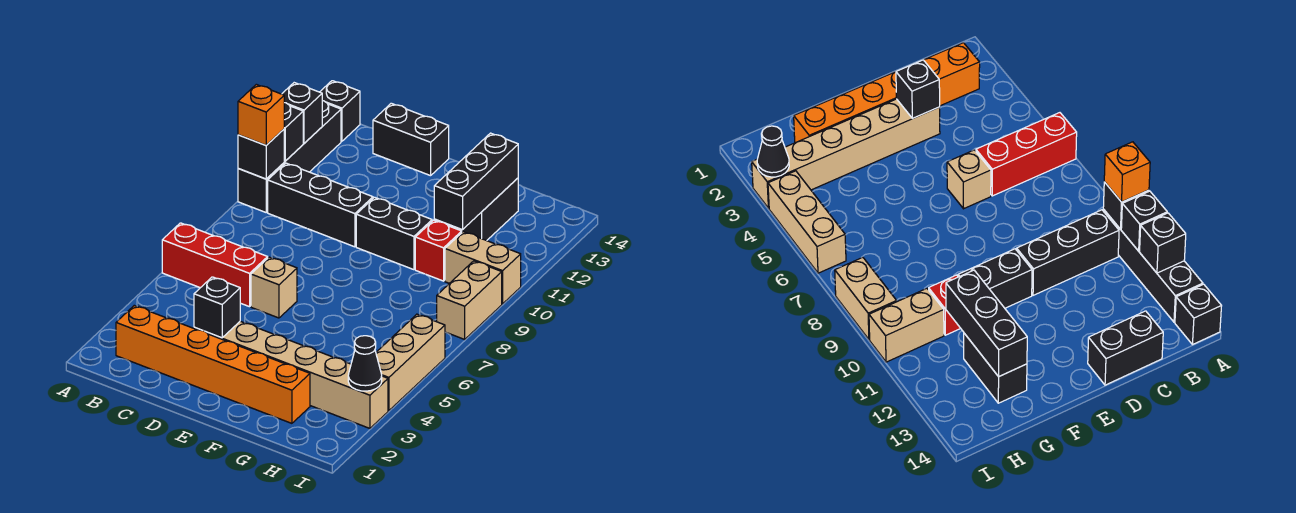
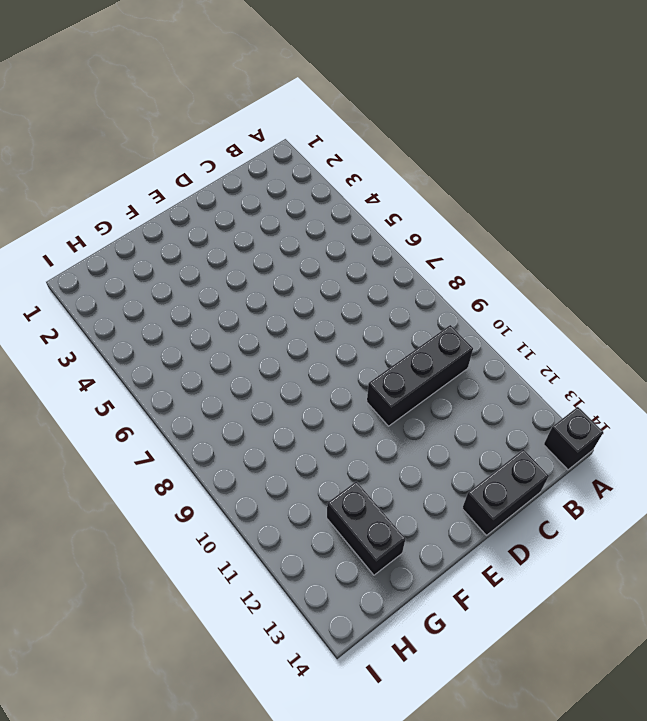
none -> red brick A6:C6 level 1
none -> black brick A10:A13 level 1
none -> orange brick B2:G2 level 1

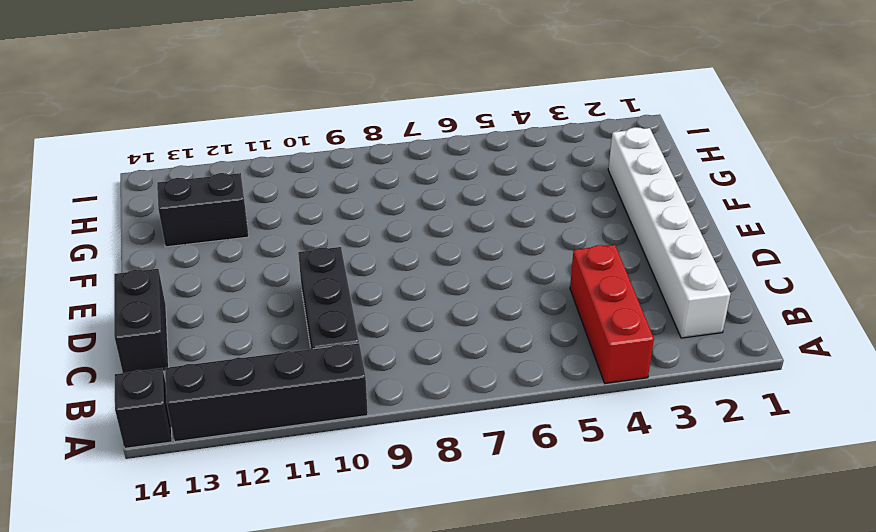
red brick A4:C4 level 1 -> red brick A6:C6 level 1
white brick B2:G2 level 1 -> orange brick B2:G2 level 1
none -> tan brick D3:I3 level 1
none -> tan brick D6 level 1
none -> black brick E10:F10 level 1

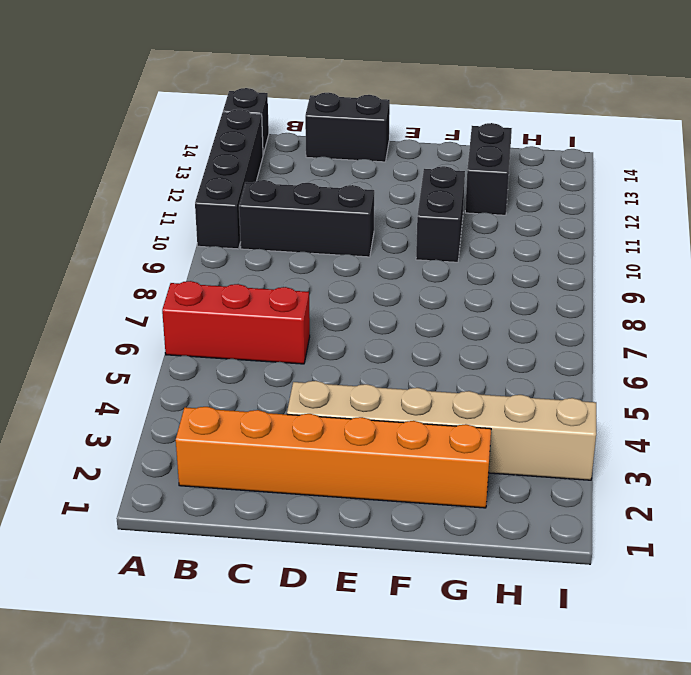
black brick F10:F11 level 1 -> black brick E10:F10 level 1
none -> tan brick D6 level 1
none -> red brick G10 level 1
none -> tan brick H10:I10 level 1

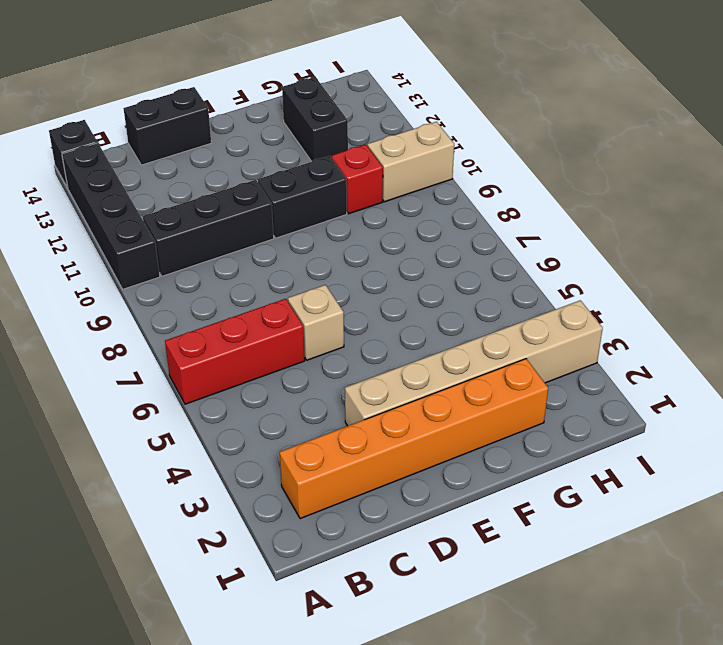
none -> tan brick I4:I6 level 1
none -> tan brick I8:I9 level 1
none -> black brick A10 level 2

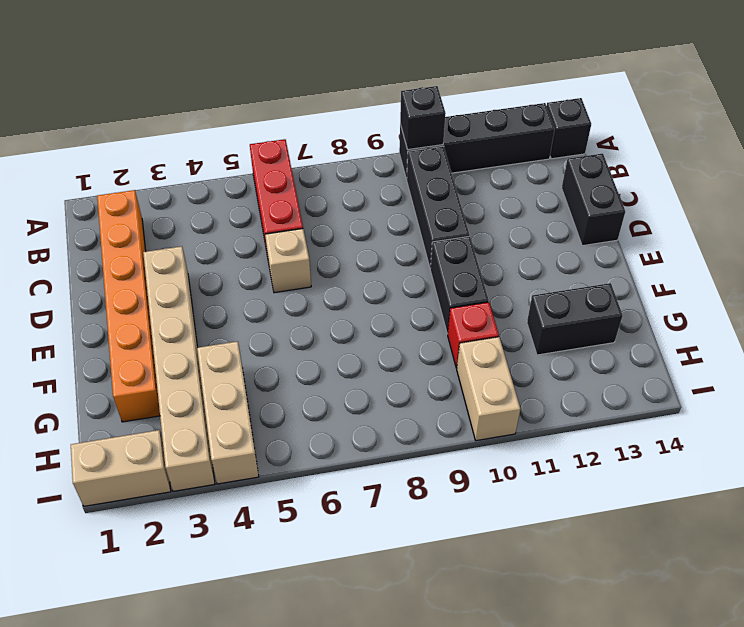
tan brick G4:I4 level 1 -> tan brick I4:I6 level 1
tan brick I1:I2 level 1 -> tan brick I8:I9 level 1
none -> black brick A11 level 2
none -> black brick A12 level 2
none -> black brick D3 level 2

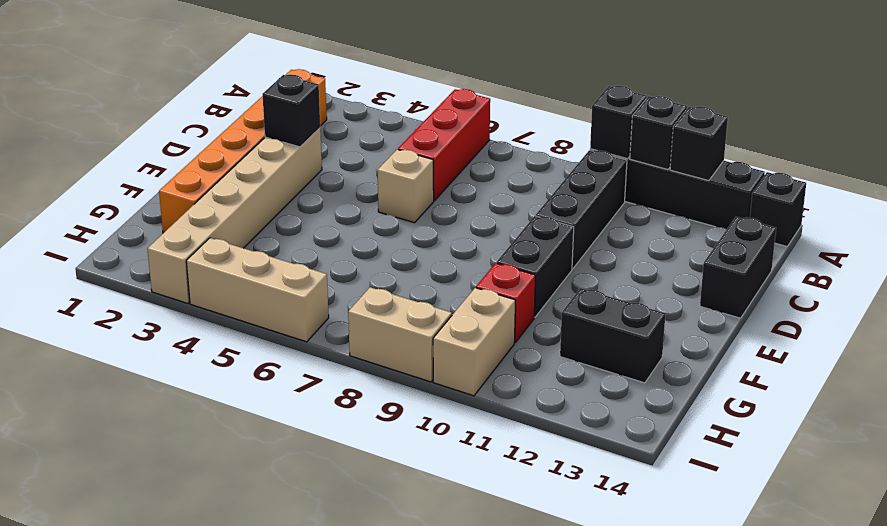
none -> black brick G11:G13 level 2
none -> black cone I3 level 2
none -> orange brick A10 level 3

